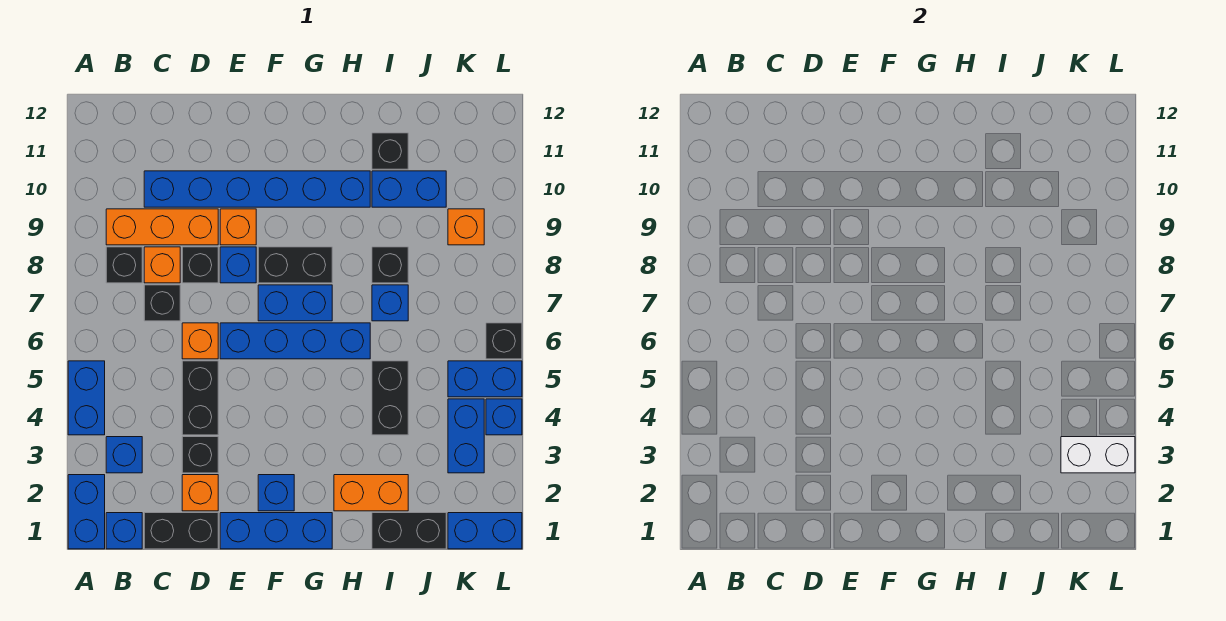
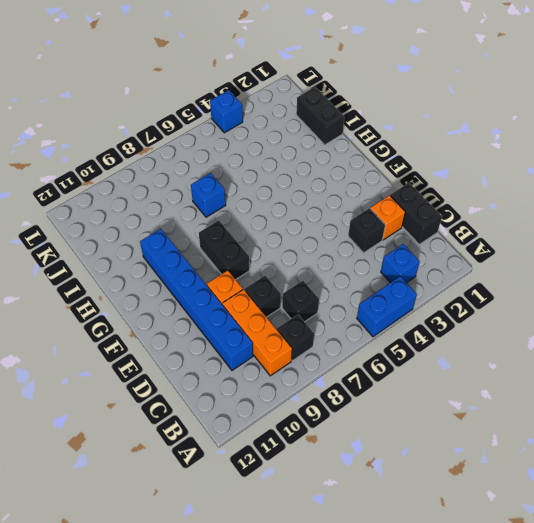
none -> blue brick A1:A2 level 1
none -> blue brick B1 level 1
none -> orange brick C8 level 1
none -> black brick D4:D5 level 1

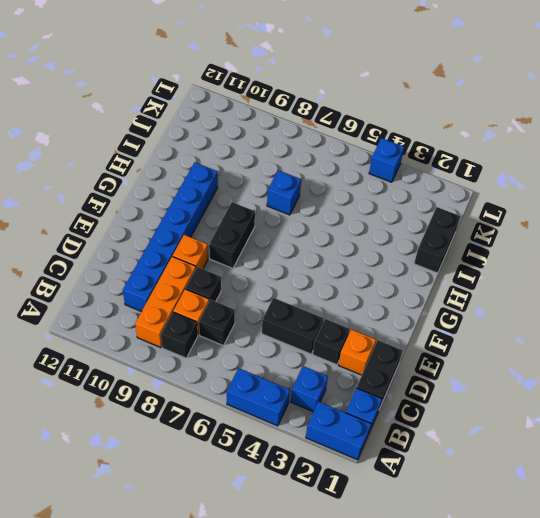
none -> orange brick D6 level 1
none -> blue brick E1:G1 level 1
none -> blue brick E6:H6 level 1
none -> blue brick E8 level 1

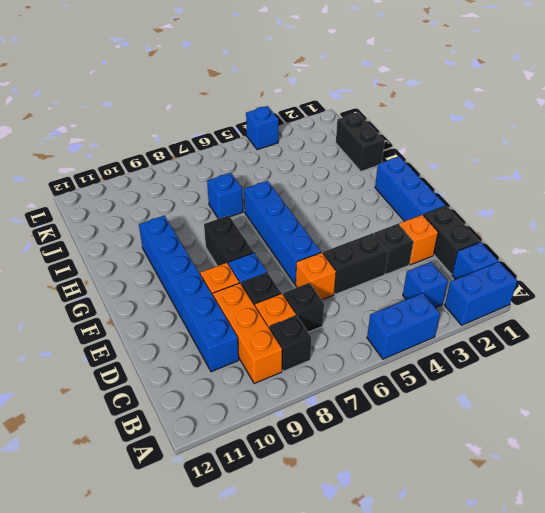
none -> blue brick F2 level 1
none -> blue brick F7:G7 level 1
none -> orange brick H2:I2 level 1
none -> black brick I4:I5 level 1

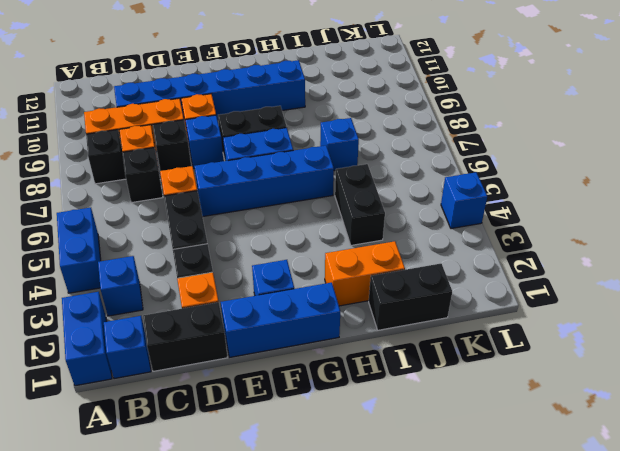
none -> black brick I8 level 1
none -> blue brick I10:J10 level 1
none -> black brick I11 level 1
none -> blue brick K1:L1 level 1

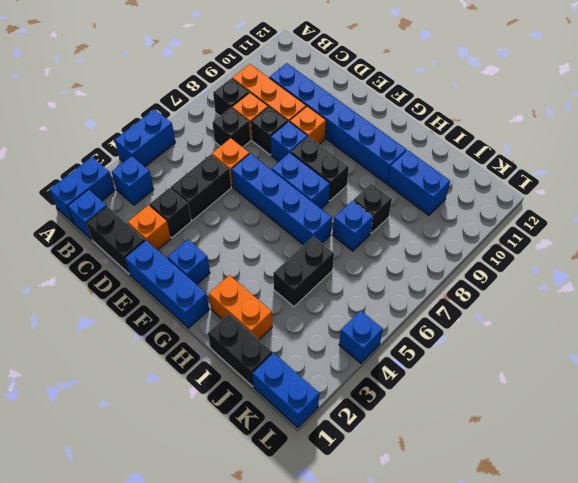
none -> black brick I11 level 1
none -> blue brick K3:K4 level 1
none -> blue brick K5:L5 level 1
none -> orange brick K9 level 1

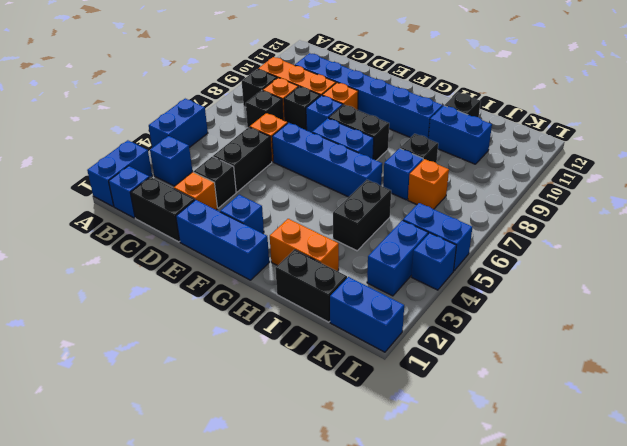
orange brick J7 level 1 -> orange brick K9 level 1
none -> black brick L6 level 1
none -> white brick K3:L3 level 2

